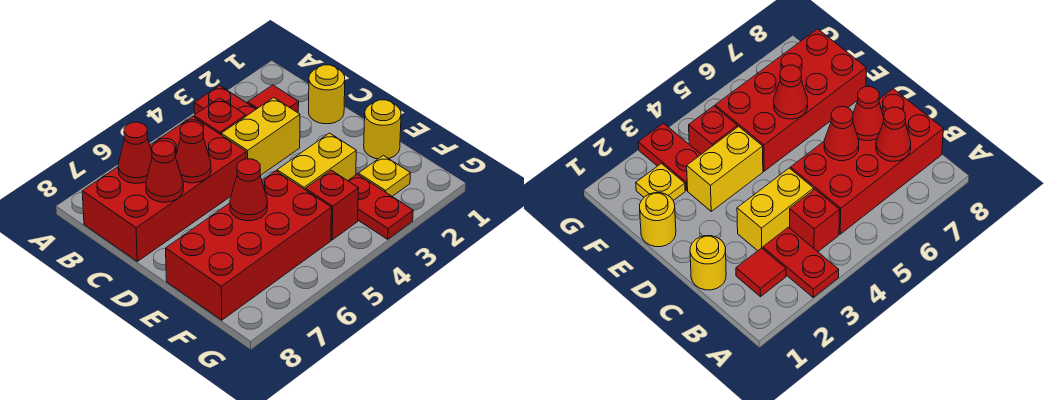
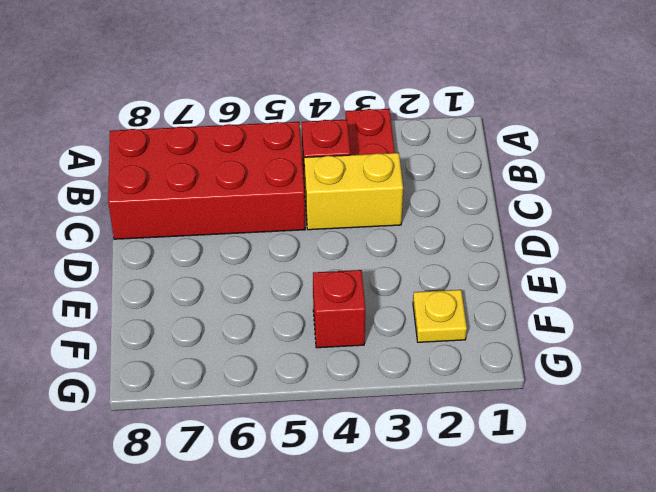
none -> red tile B2 level 1
none -> yellow round brick C1 level 1
none -> yellow round brick E1 level 1

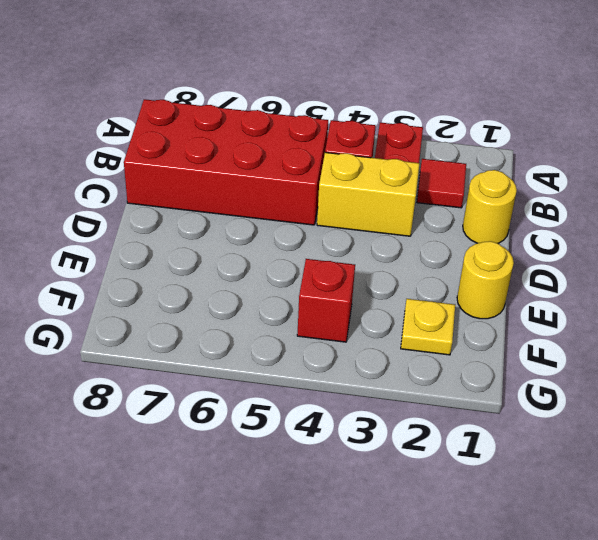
none -> yellow brick E3:E4 level 1
none -> red brick E5:F8 level 1
none -> red plate F3:G3 level 1

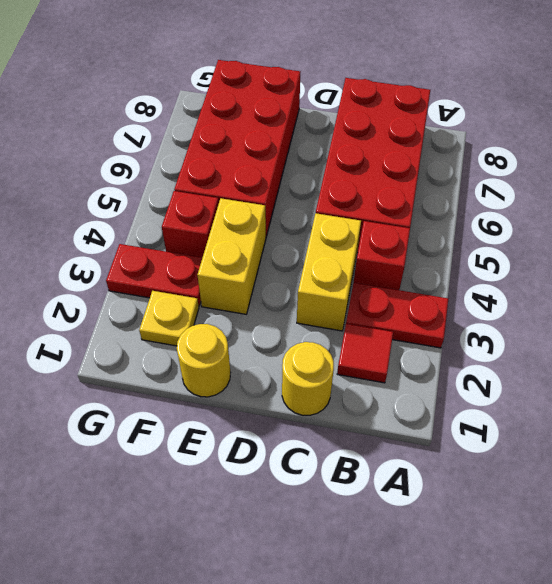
none -> red cone B7 level 2
none -> red cone C6 level 2
none -> red cone C7 level 2

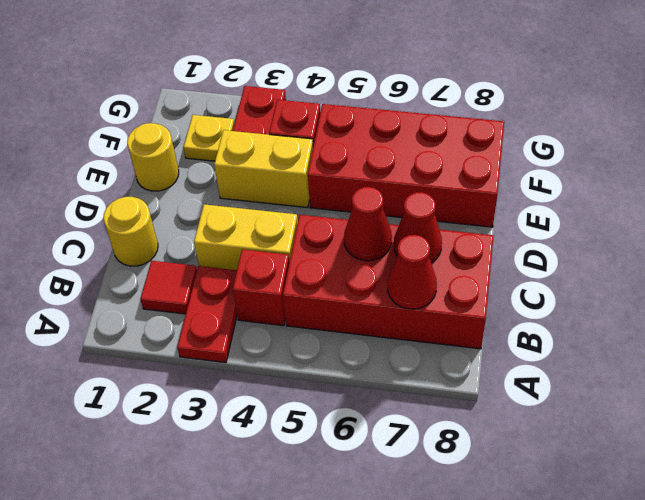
none -> red cone E6 level 2

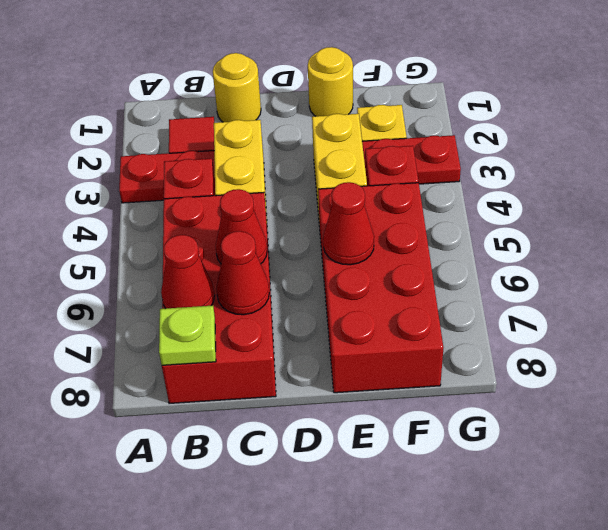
lime plate B8 level 2 -> none

